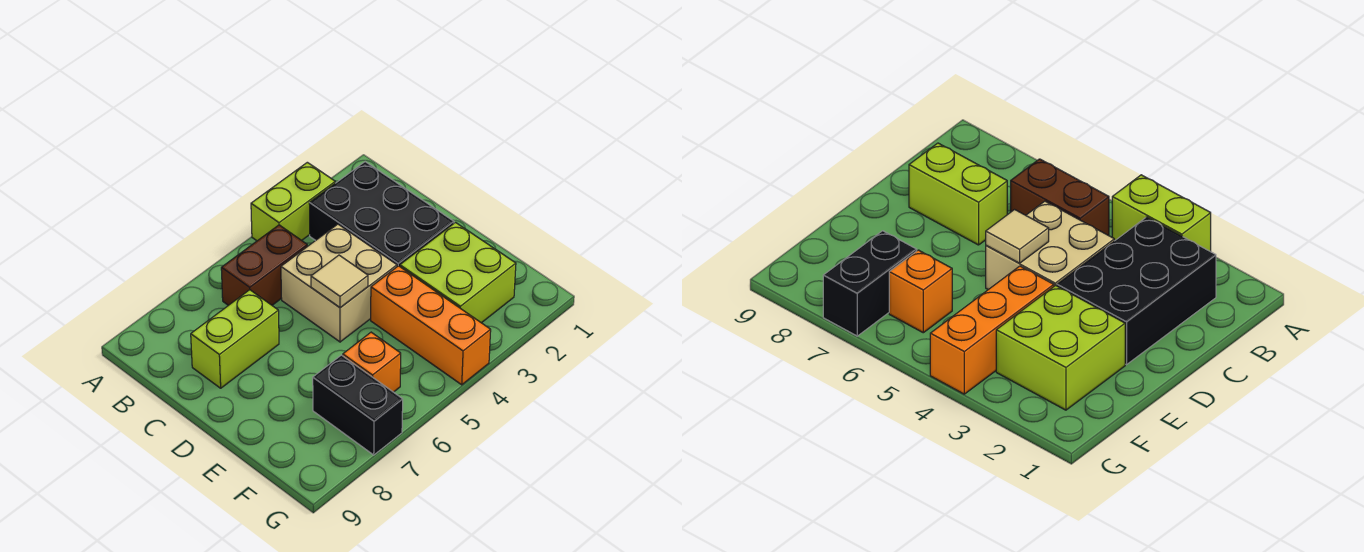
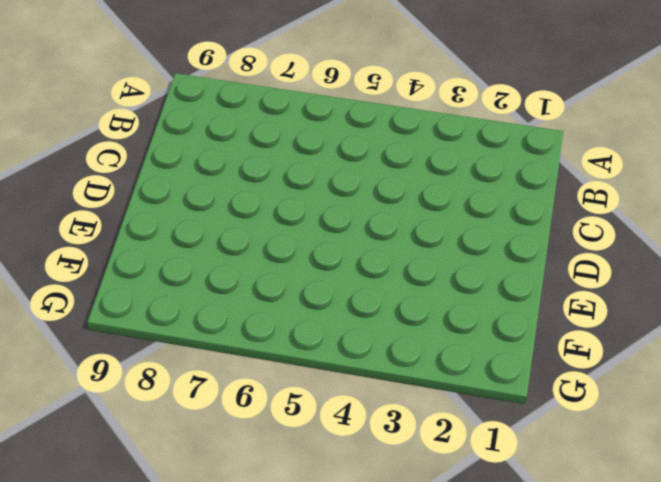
none -> lime brick A3:A4 level 1
none -> black brick B2:D3 level 1

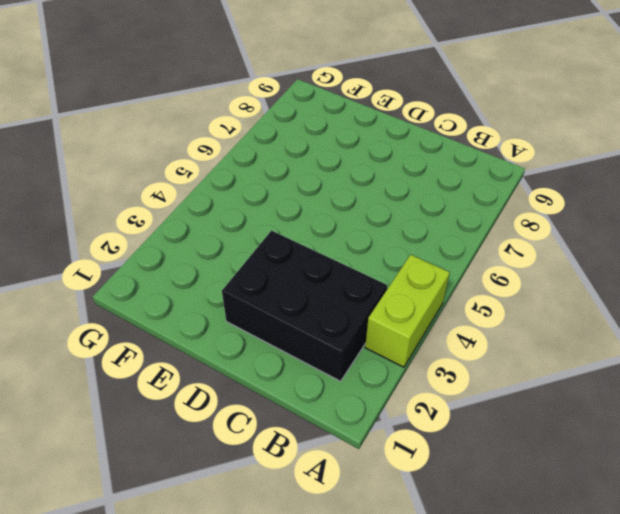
none -> brown brick B5:B6 level 1
none -> tan brick C4:D5 level 1

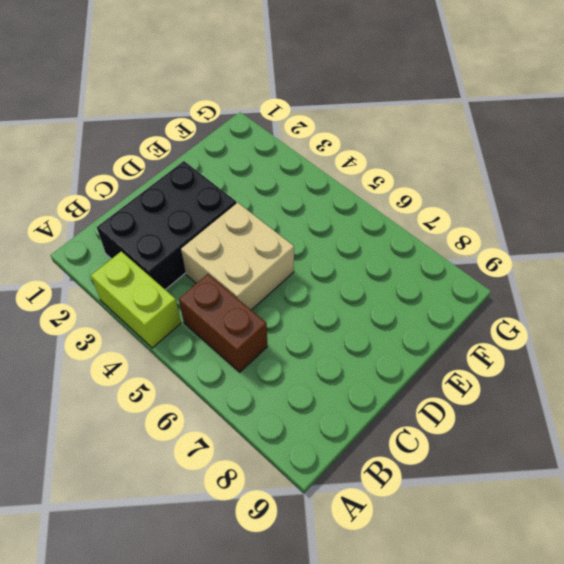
none -> lime brick C7:C8 level 1
none -> lime brick E2:F3 level 1

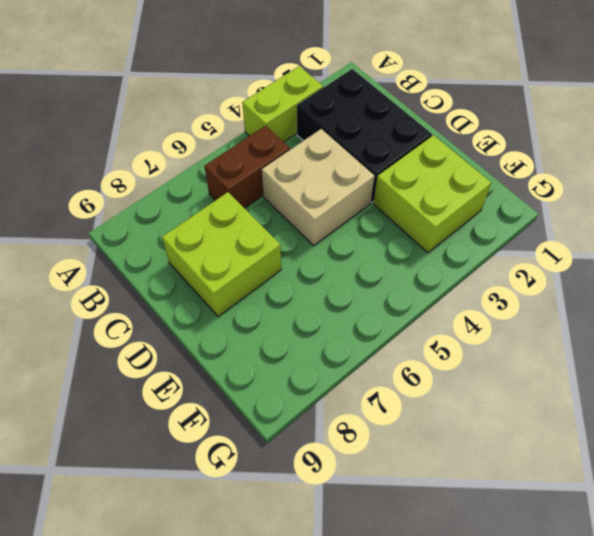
lime brick C7:D8 level 1 -> lime brick C7:C8 level 1
none -> orange brick E4:G4 level 1
none -> orange brick F6 level 1

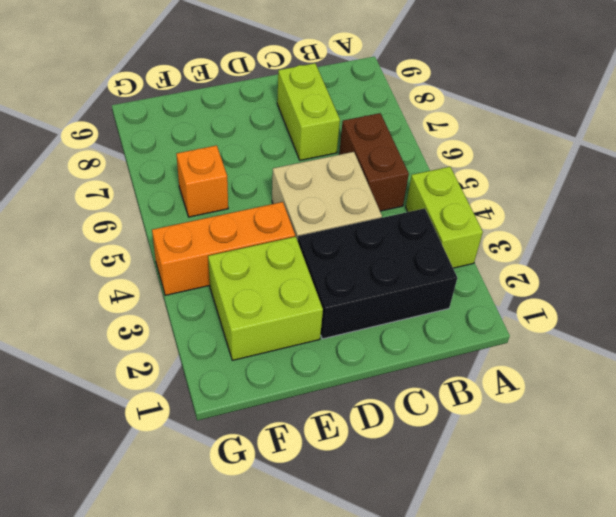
none -> black brick F7:G7 level 1
none -> tan tile D5 level 2

